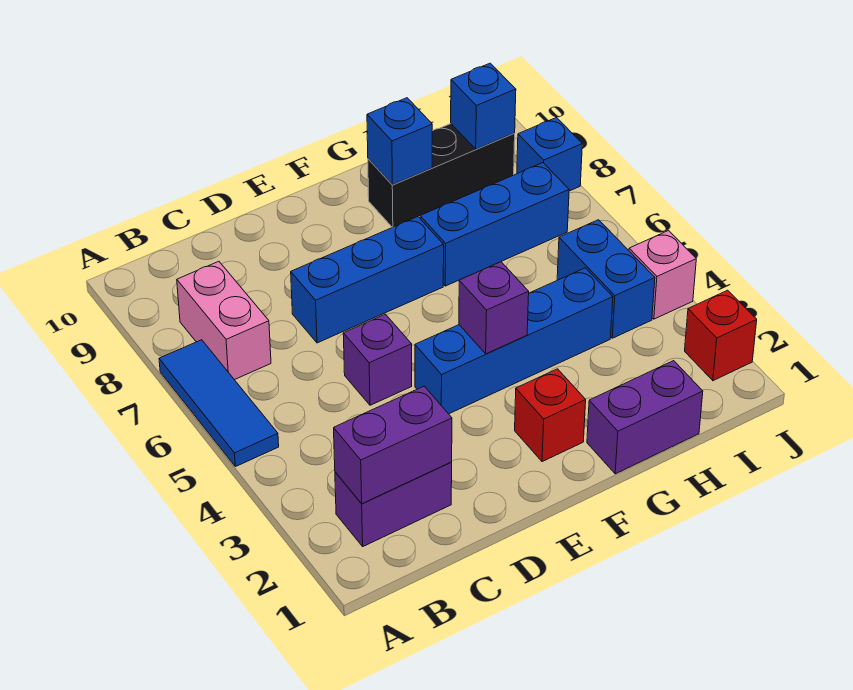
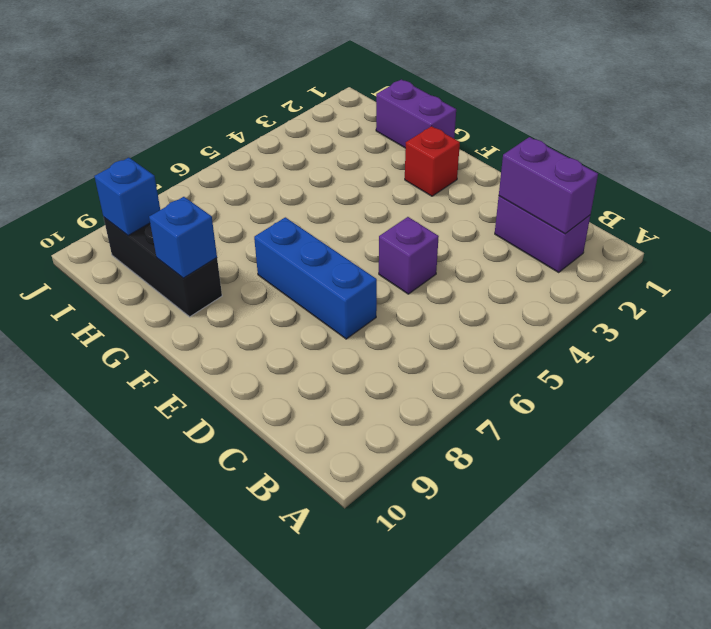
none -> blue tile A5:A7 level 1
none -> pink brick B7:B8 level 1
none -> blue brick E4:H4 level 1

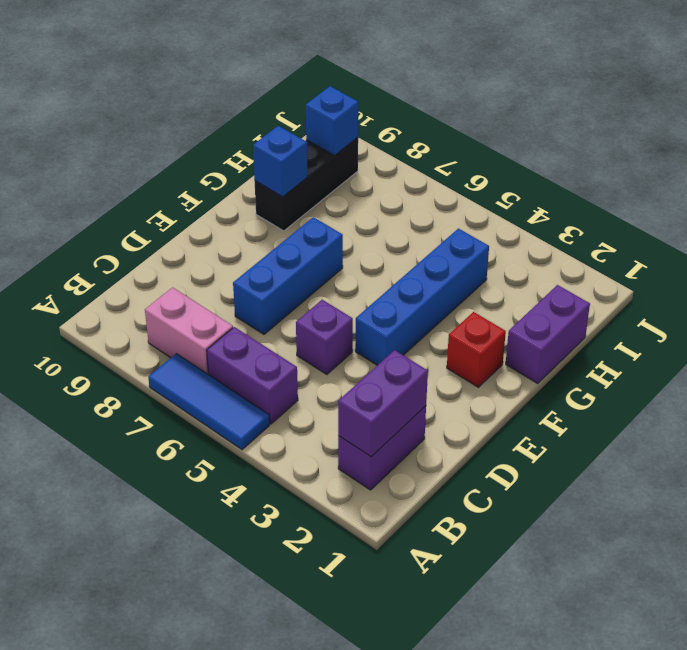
purple brick B5:B6 level 1 -> none
none -> blue brick G7:I7 level 1
none -> blue brick I4:I5 level 1
none -> red brick J2 level 1

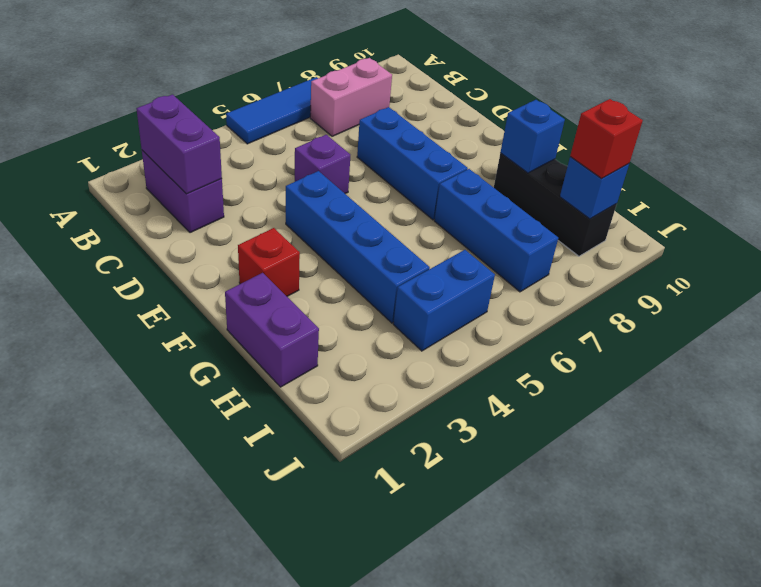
red brick I9 level 3 -> red brick J2 level 1
none -> pink brick J4 level 1
none -> blue brick J8 level 1
none -> purple brick F4 level 2

